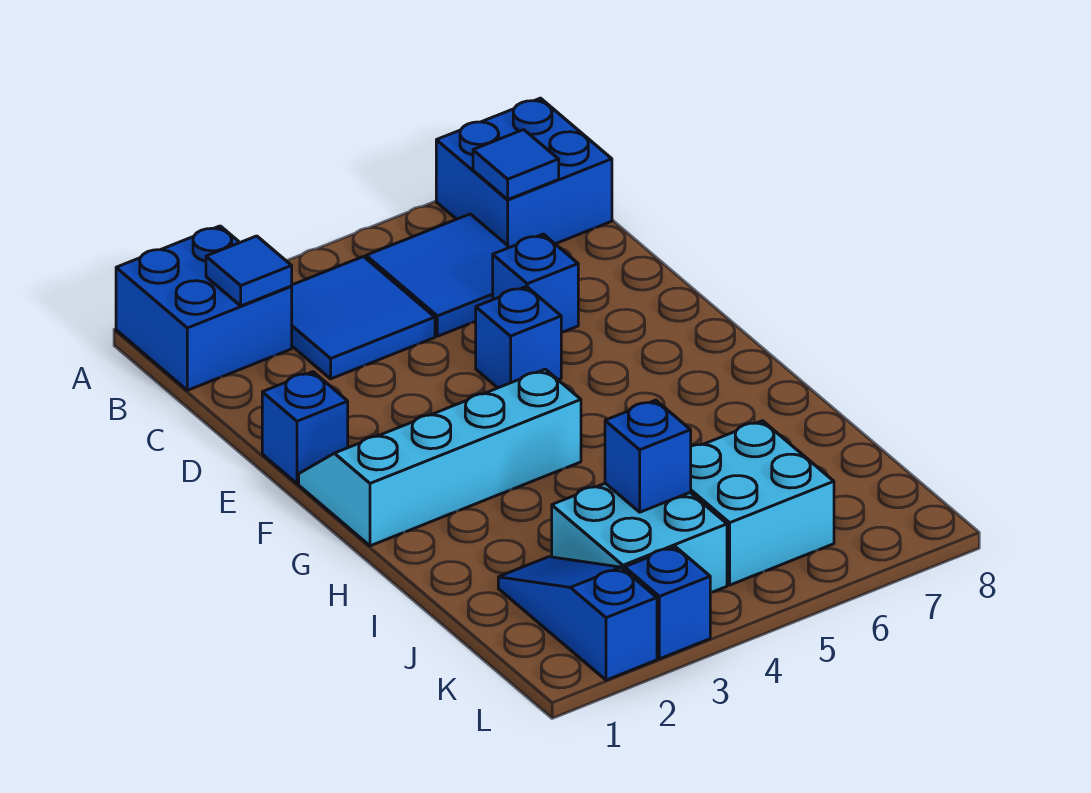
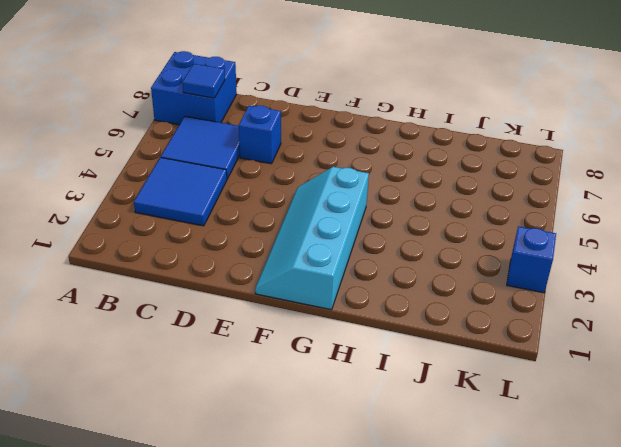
none -> blue brick A1:B2 level 1
none -> blue brick E1 level 1
none -> blue brick E5 level 1

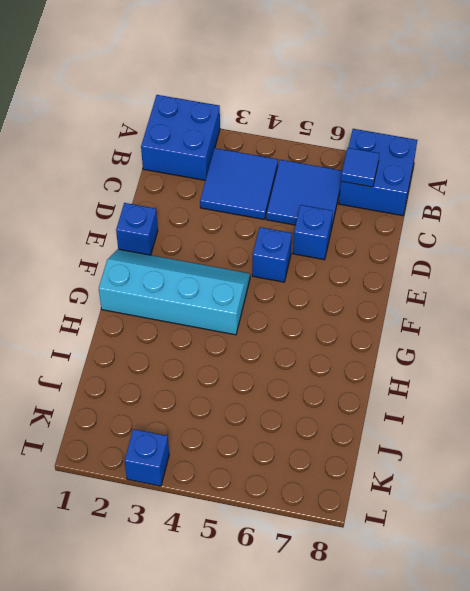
none -> blue slope J2:L2 level 1 top L
none -> cyan brick J3:K4 level 1
none -> cyan brick J5:K6 level 1

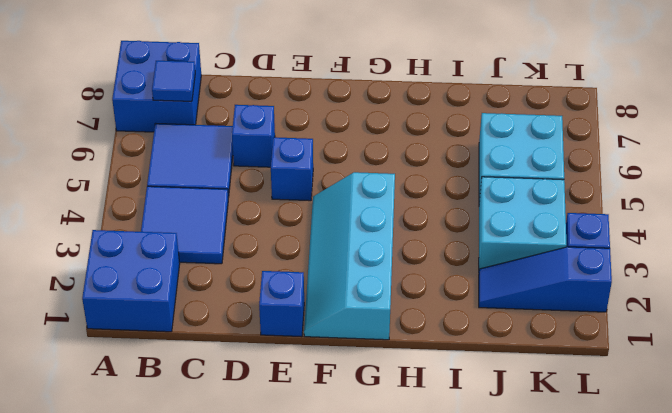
none -> blue tile B2 level 2
none -> blue brick J4 level 2

